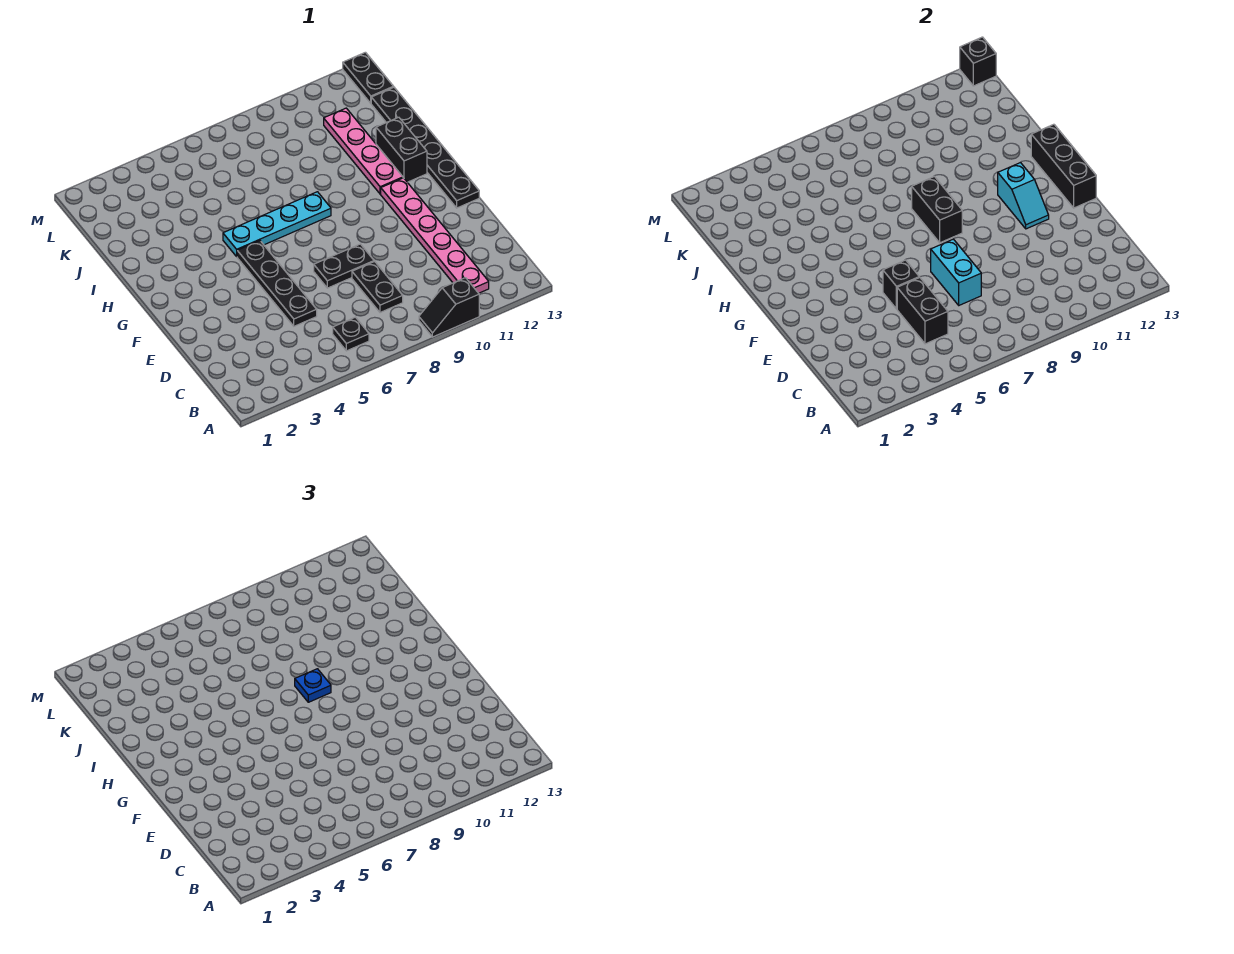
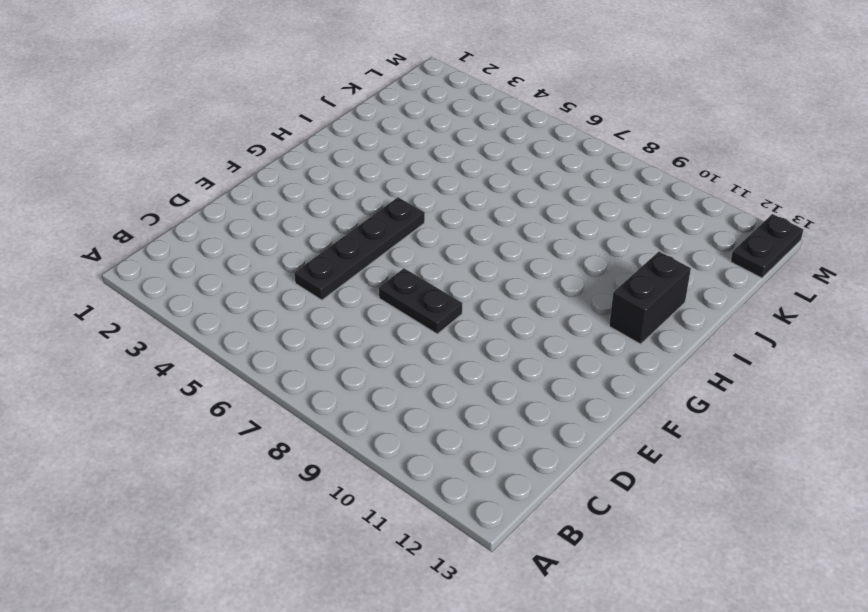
none -> black slope A9:A10 level 1 top 10
none -> black plate B6 level 1
none -> pink plate B11:G11 level 1

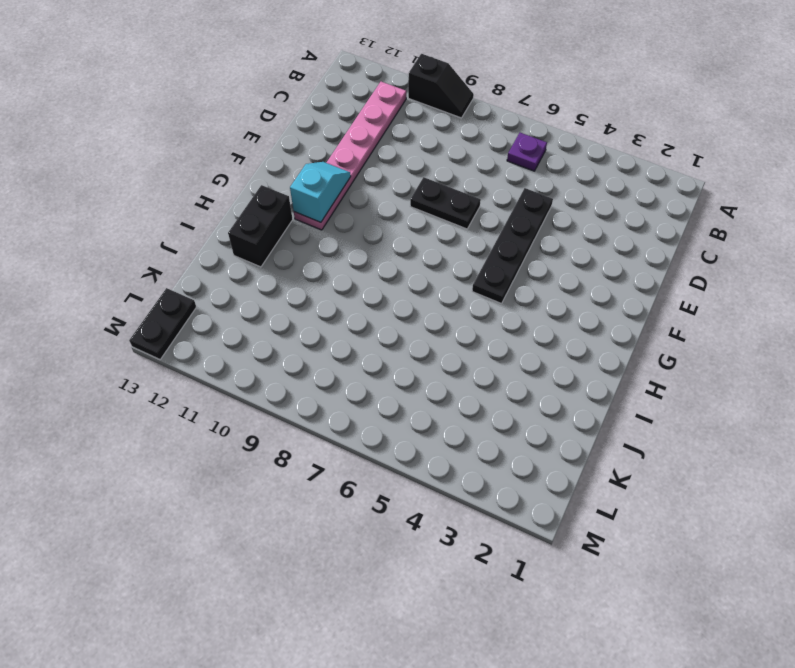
purple plate B6 level 1 -> black plate B6 level 1
none -> black plate C8:D8 level 1
none -> black plate F13:K13 level 1
none -> cyan plate H5:H8 level 1

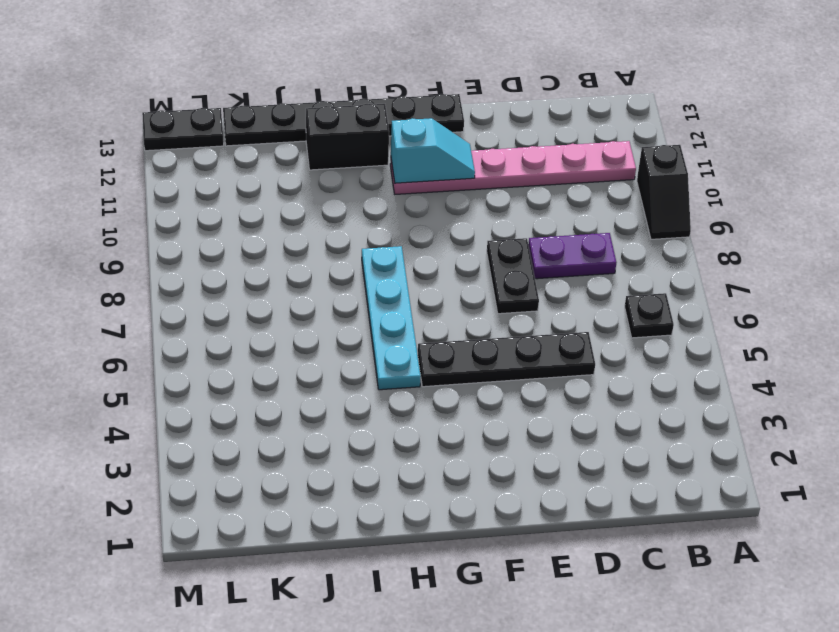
purple plate C8:D8 level 1 -> black plate C8:D8 level 1
none -> pink plate H11:K11 level 1
none -> black brick C5:D5 level 2
none -> cyan brick D7:E7 level 2

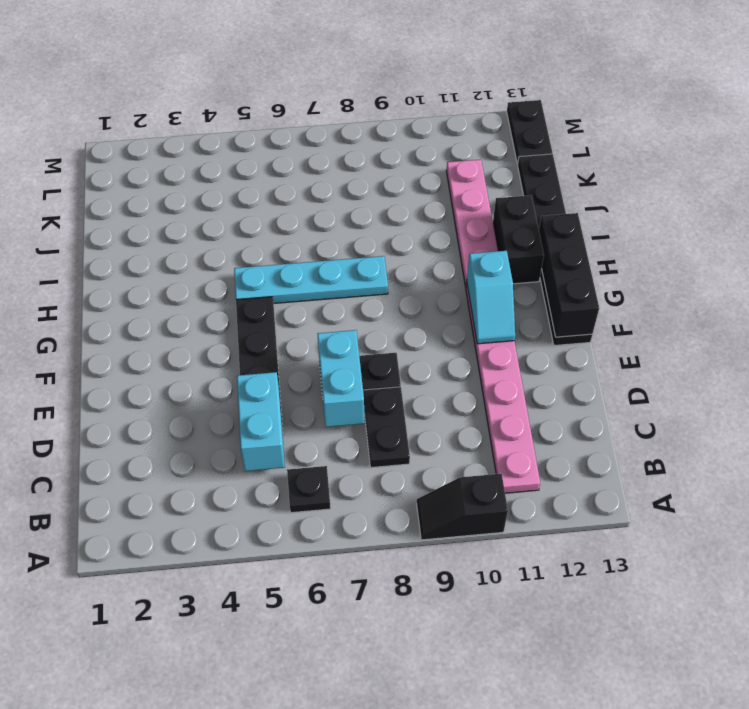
cyan brick C5:D5 level 2 -> black brick C5:D5 level 2
none -> black brick E5 level 2
none -> black brick G8:H8 level 2
none -> black brick M13 level 2

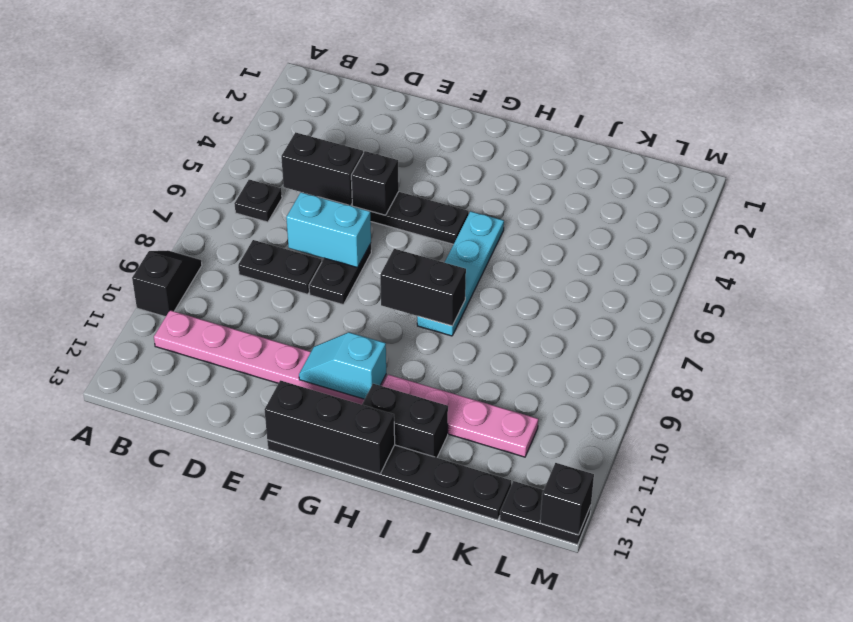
none -> blue plate H8 level 3

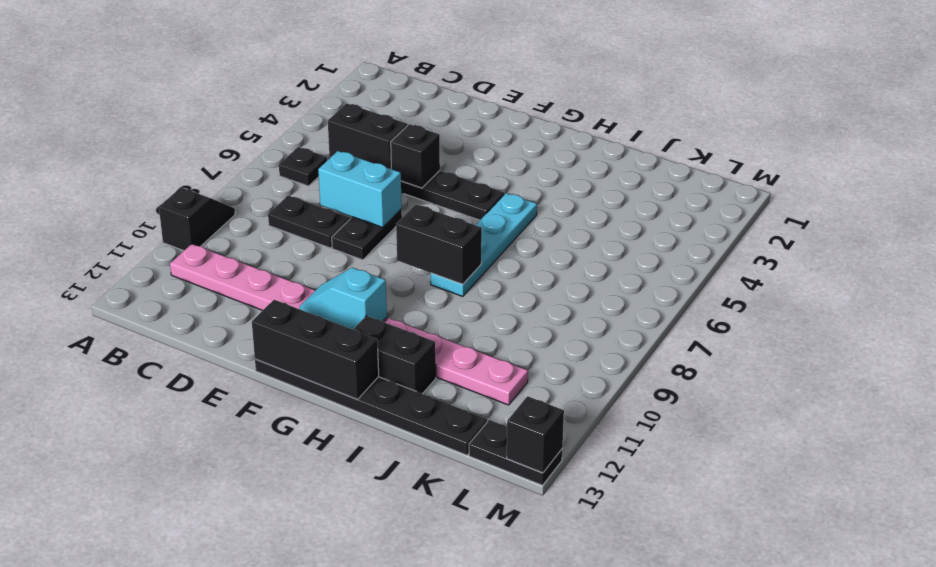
none -> blue plate H8 level 3

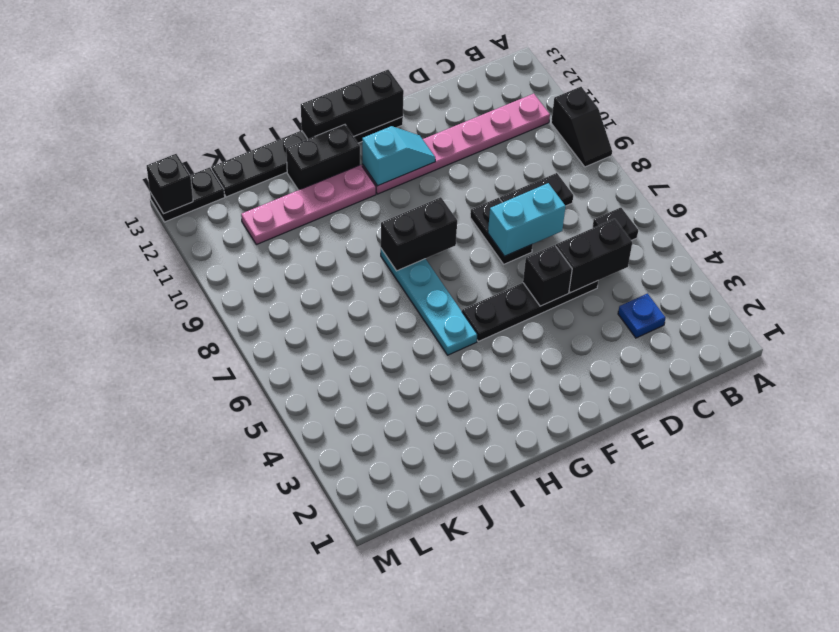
blue plate C3 level 1 -> blue plate H8 level 3

